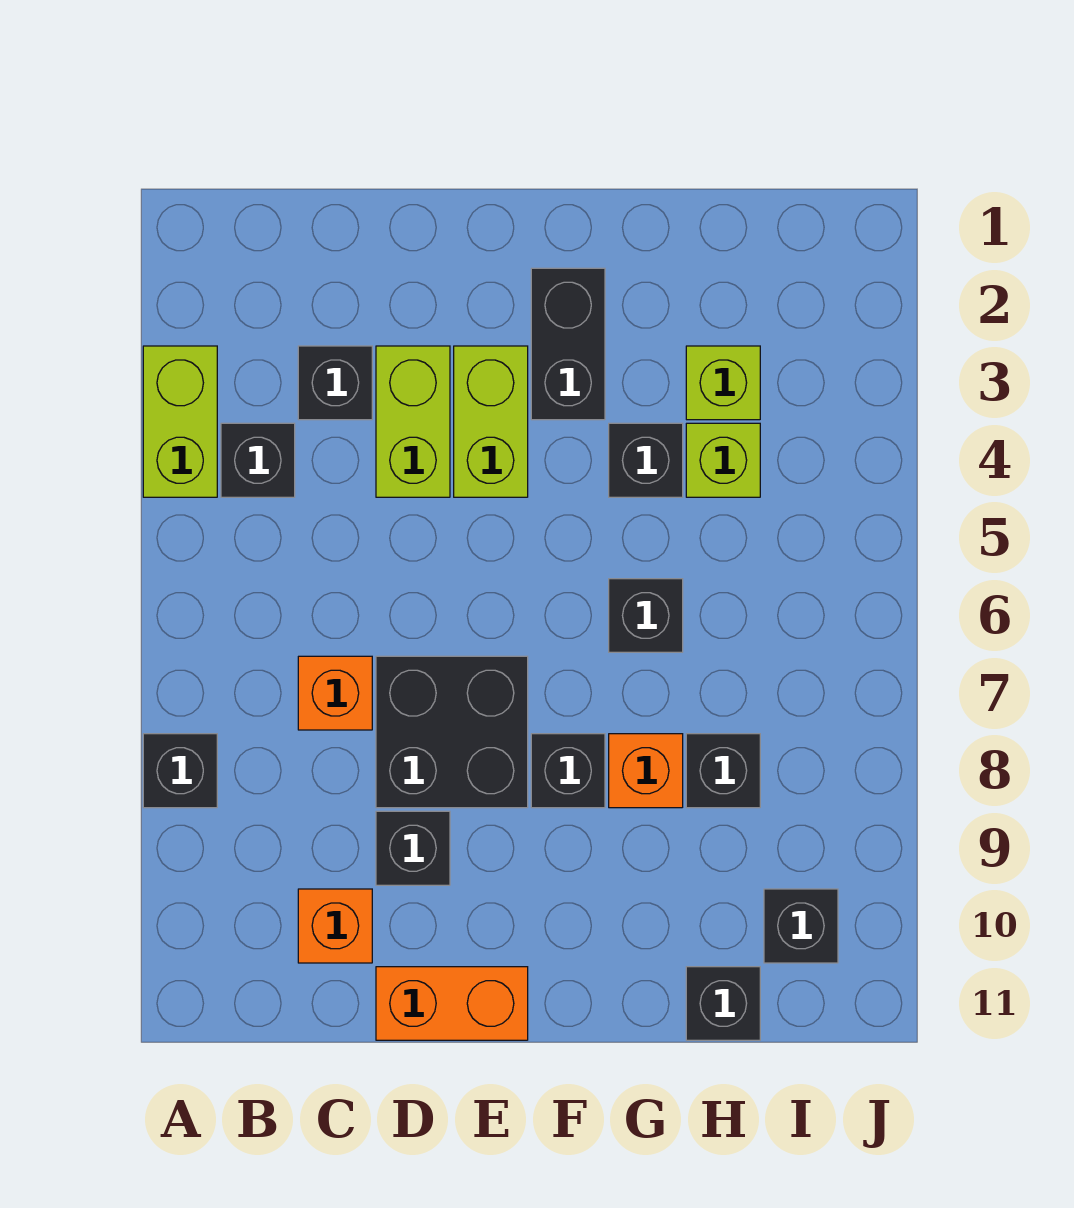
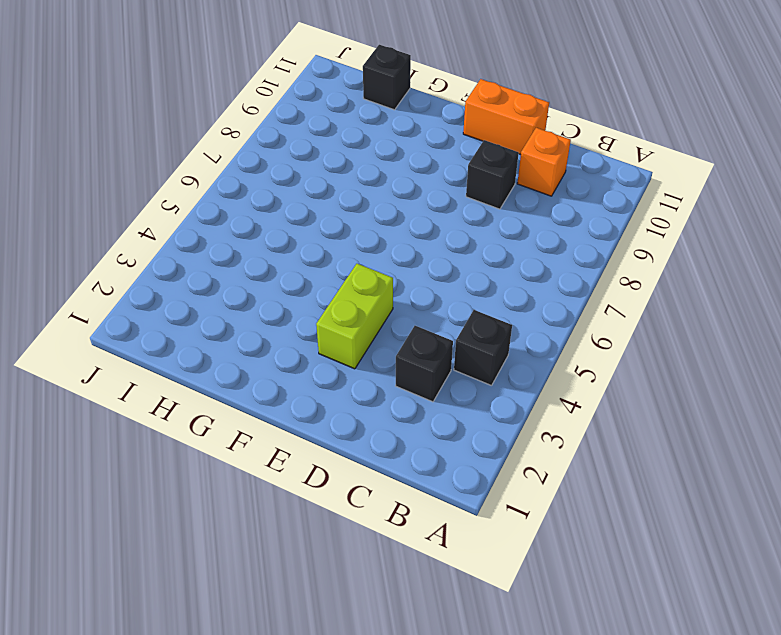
none -> lime brick A3:A4 level 1
none -> black brick A8 level 1
none -> orange brick C7 level 1

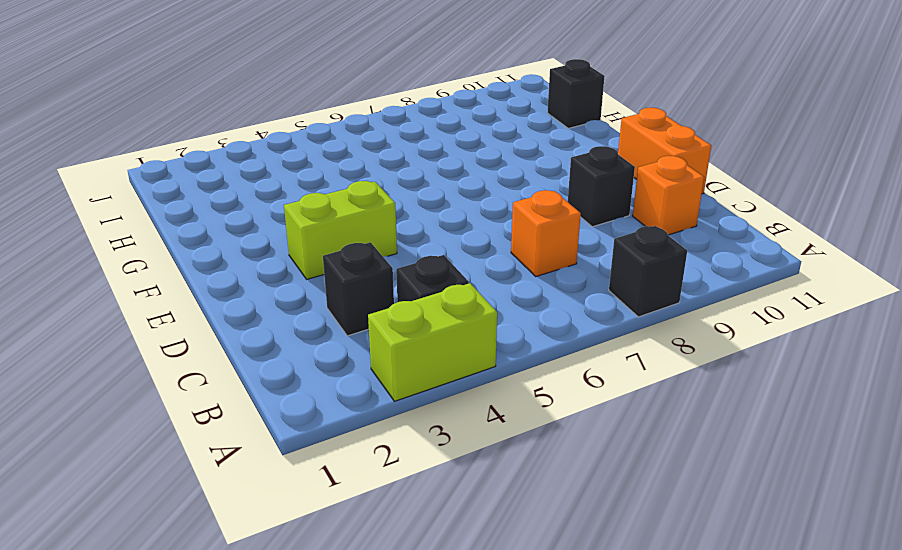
none -> lime brick D3:D4 level 1
none -> black brick D7:E8 level 1
none -> black brick F2:F3 level 1

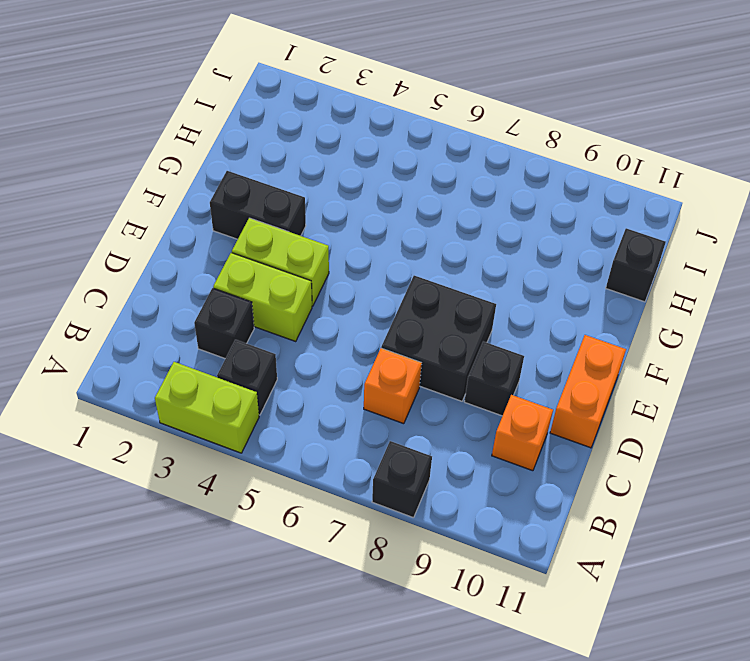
none -> black brick F8 level 1
none -> black brick G4 level 1
none -> black brick G6 level 1

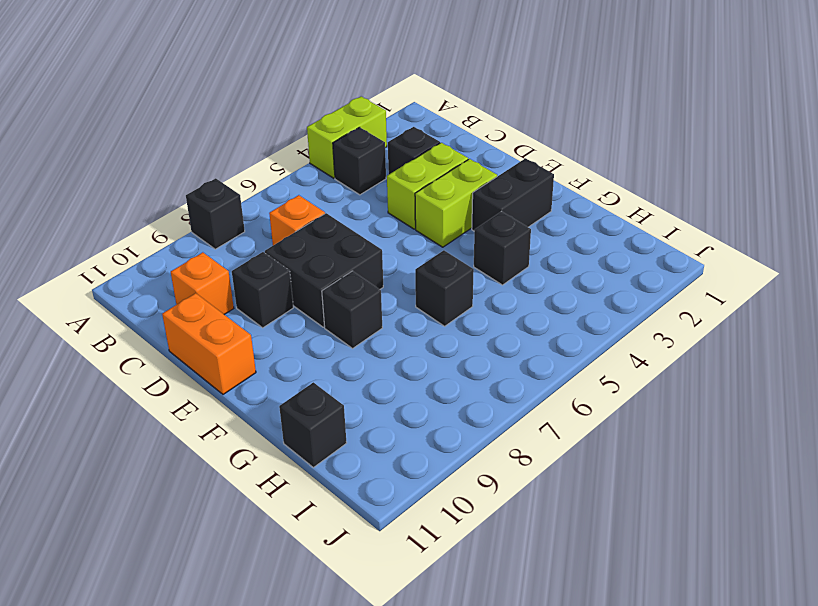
none -> orange brick G8 level 1
none -> lime brick H3 level 1
none -> lime brick H4 level 1

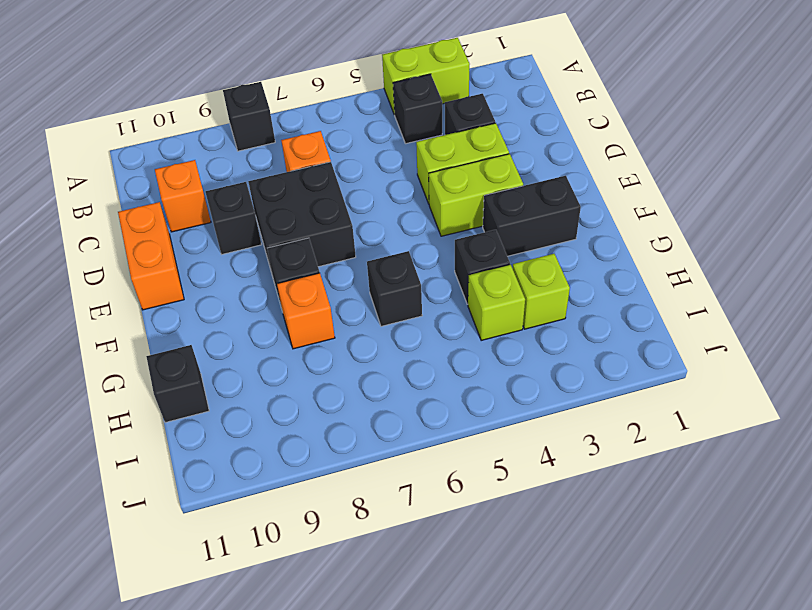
none -> black brick H8 level 1
none -> black brick I10 level 1

